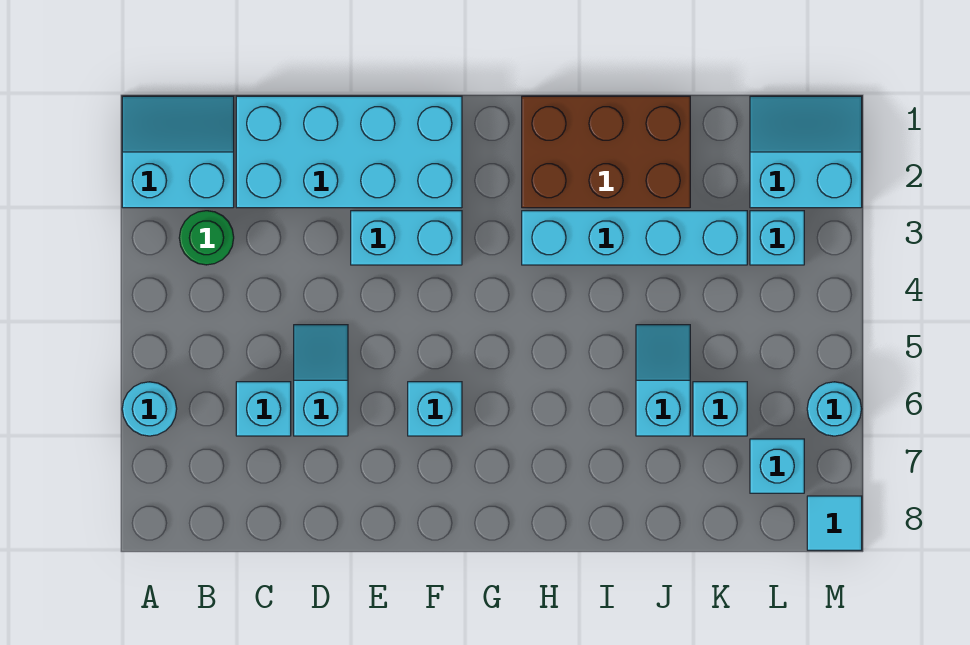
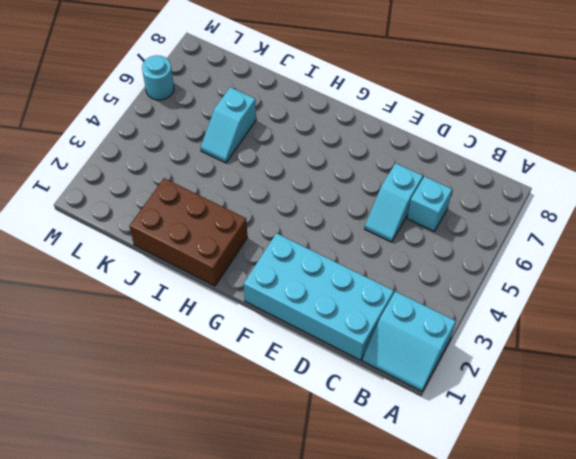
none -> cyan round brick A6 level 1
none -> green round brick B3 level 1
none -> cyan brick E3:F3 level 1

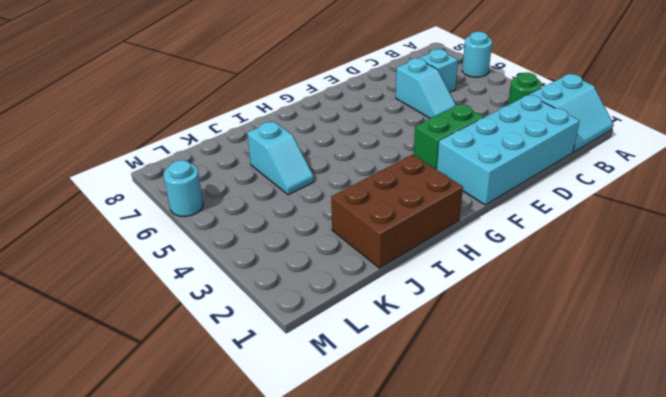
green brick E3:F3 level 1 -> cyan brick E3:F3 level 1
none -> cyan brick F6 level 1
none -> cyan brick H3:K3 level 1
none -> cyan brick K6 level 1

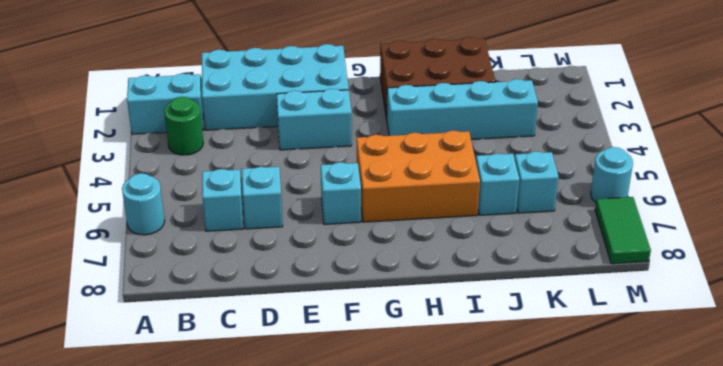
orange brick G5:I6 level 1 -> none
green tile M7:M8 level 1 -> cyan tile M8 level 1
none -> cyan slope L1:M2 level 1 top 2
none -> cyan brick L3 level 1
none -> cyan brick L7 level 1

